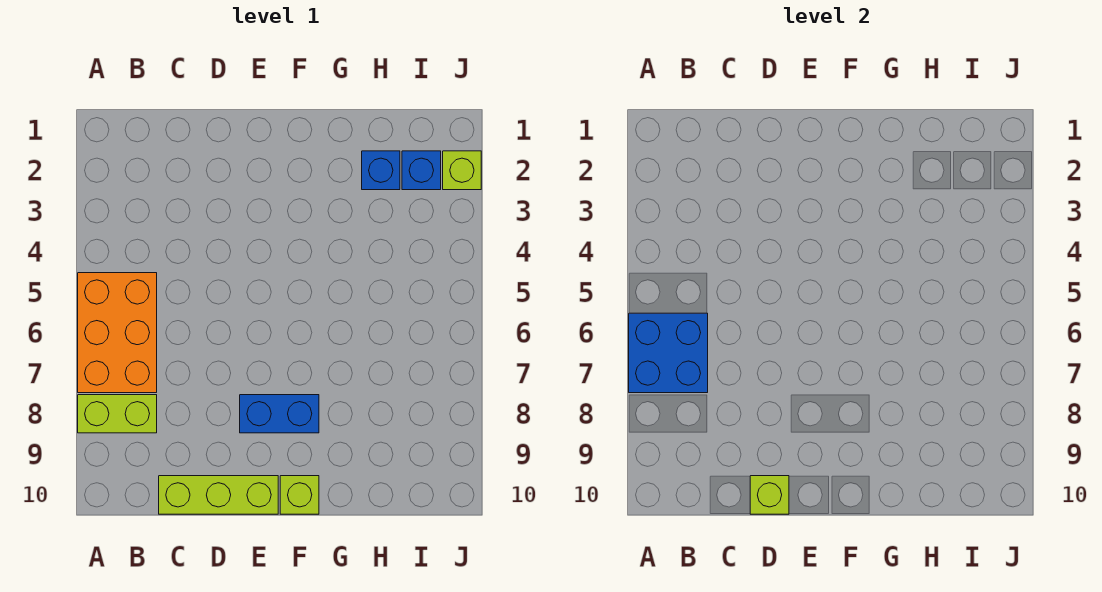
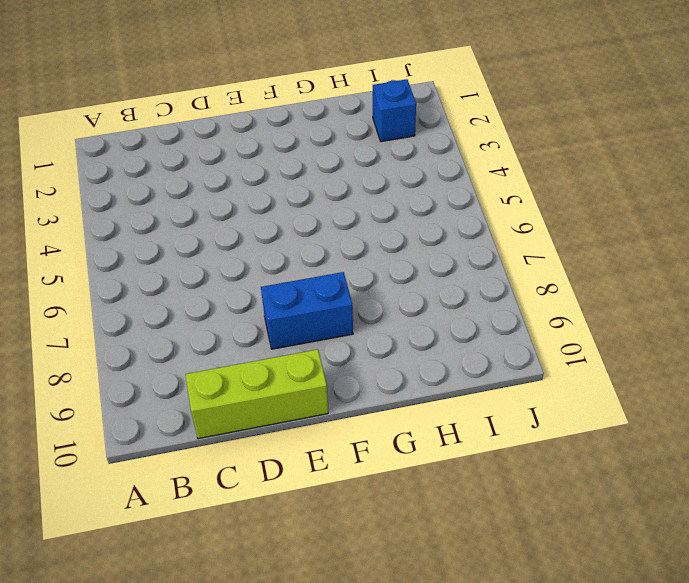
none -> orange brick A5:B7 level 1
none -> lime brick A8:B8 level 1

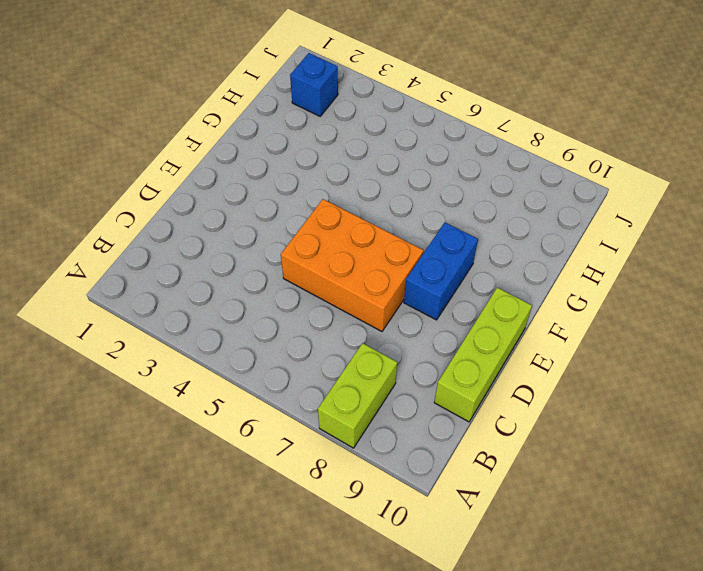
orange brick D5:E7 level 1 -> orange brick A5:B7 level 1
none -> lime brick F10 level 1
none -> blue brick H2 level 1

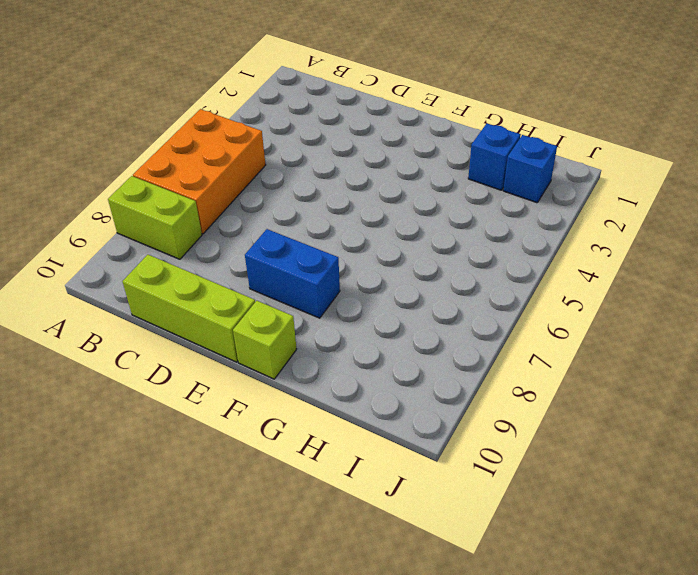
none -> lime brick J2 level 1
none -> blue brick A6:B7 level 2

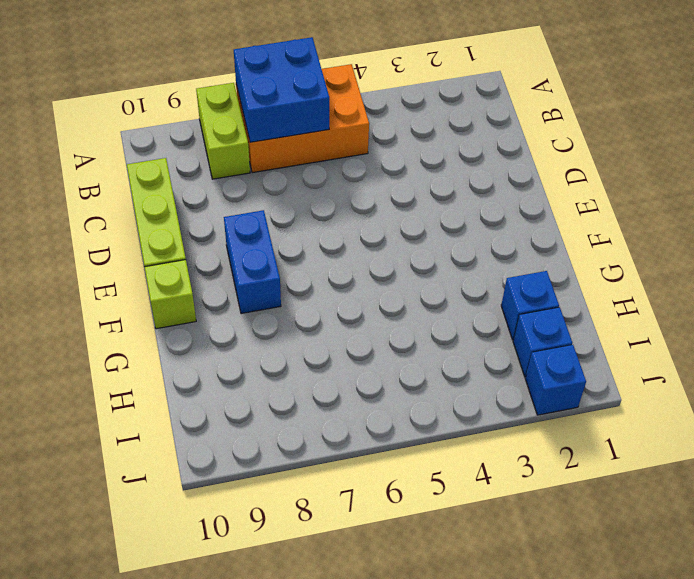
blue brick J2 level 1 -> lime brick J2 level 1
none -> lime brick D10 level 2

